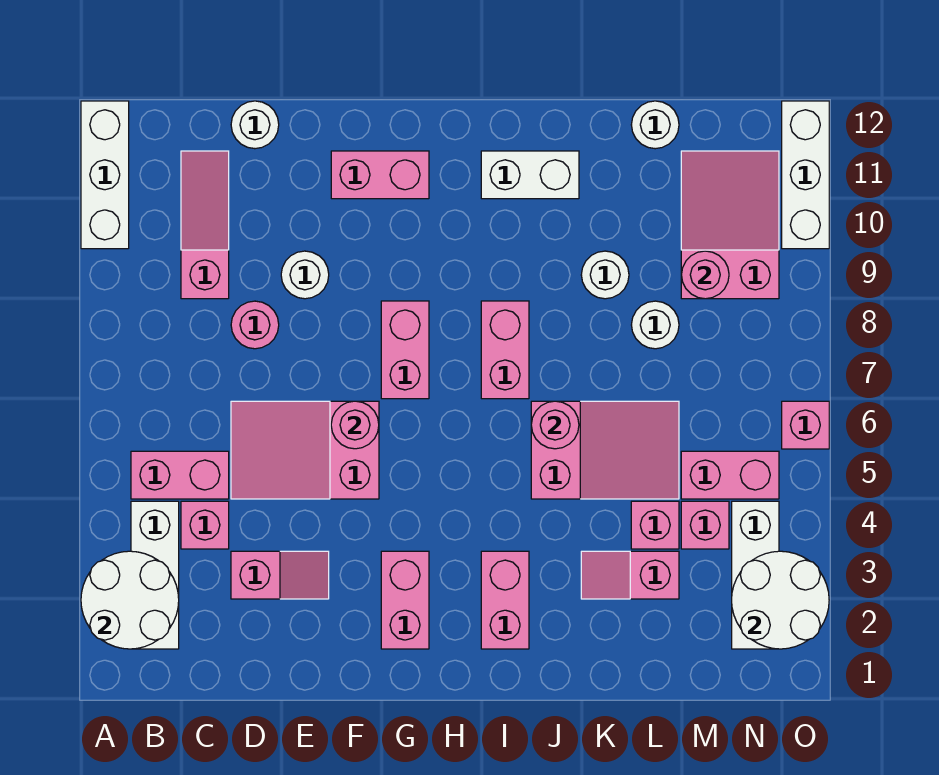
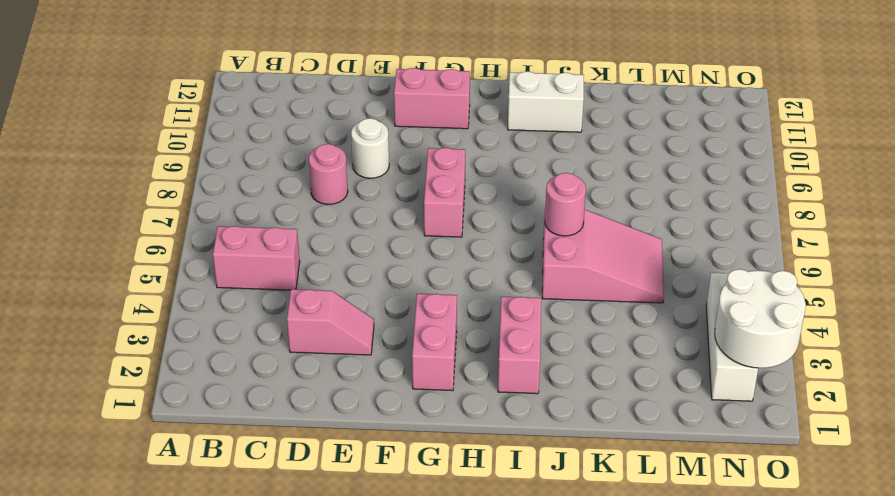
none -> white brick A10:A12 level 1
none -> white brick B2:B4 level 1
none -> pink brick C4 level 1
none -> pink slope C9:C11 level 1 top 9

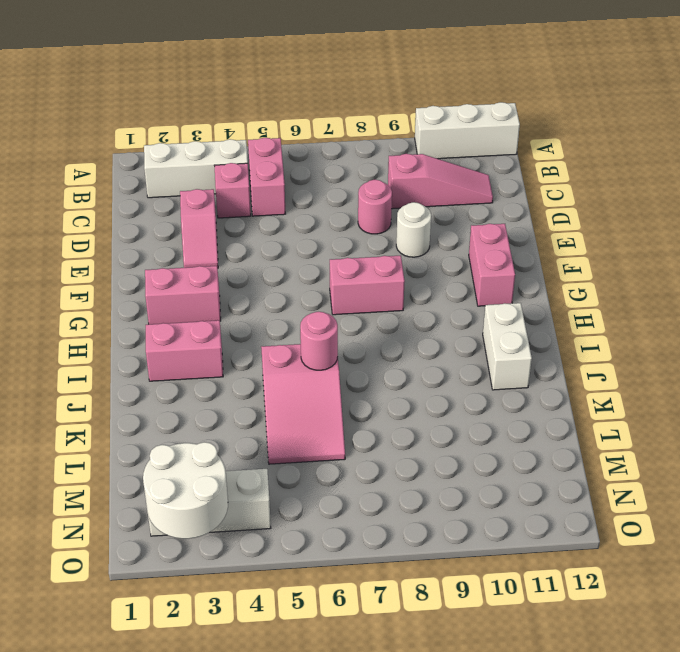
none -> pink slope D5:F6 level 1 top F
none -> white round brick D12 level 1
none -> pink brick I7:I8 level 1
none -> pink slope K3:L3 level 1 top L

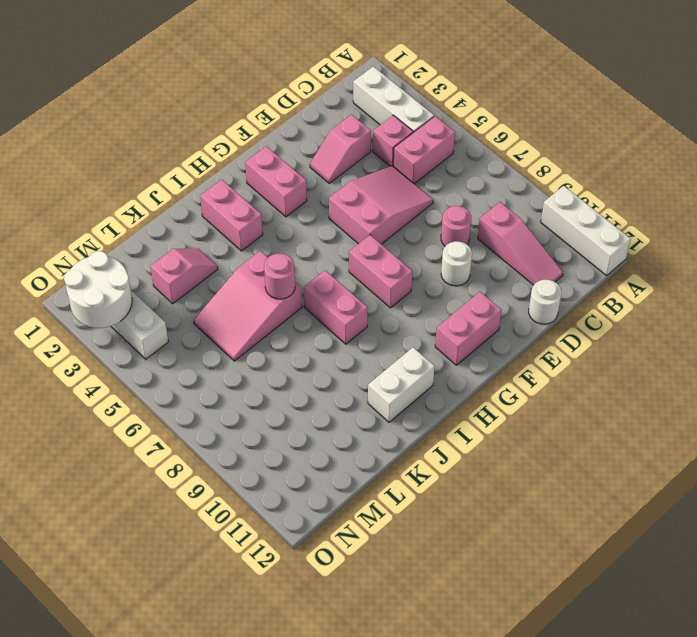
none -> white round brick K9 level 1
none -> pink brick L4 level 1
none -> white round brick L8 level 1
none -> white round brick L12 level 1

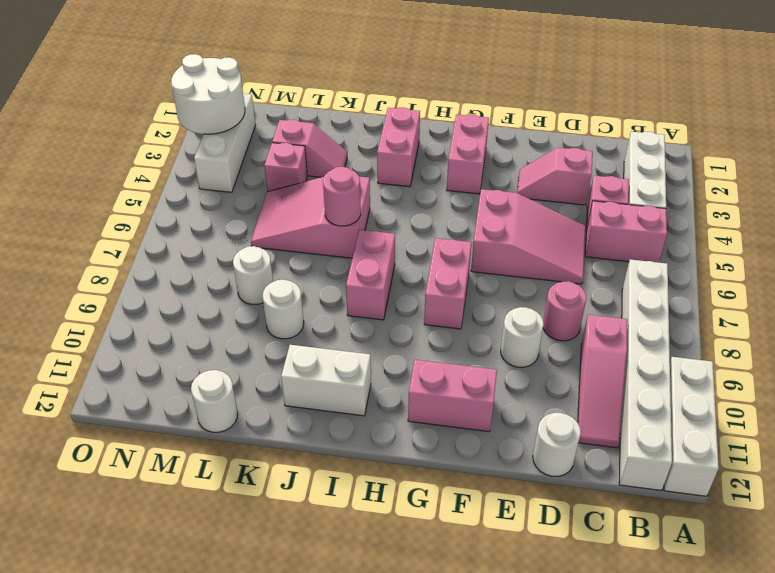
white brick B7:B12 level 1 -> none
none -> pink brick M4 level 1
none -> pink brick M5:N5 level 1
none -> pink slope M9:N11 level 1 top 9
none -> pink brick O6 level 1

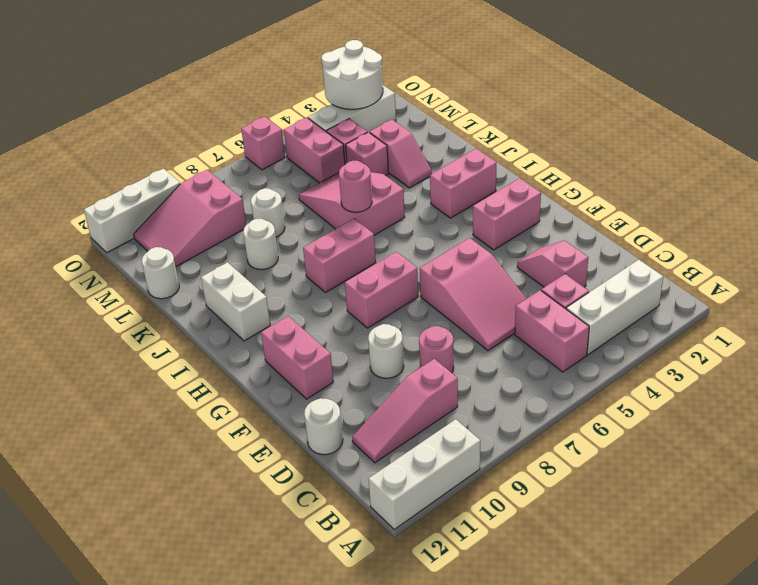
none -> white round brick A2:B3 level 2
none -> pink round brick F6 level 2
none -> pink round brick M9 level 2

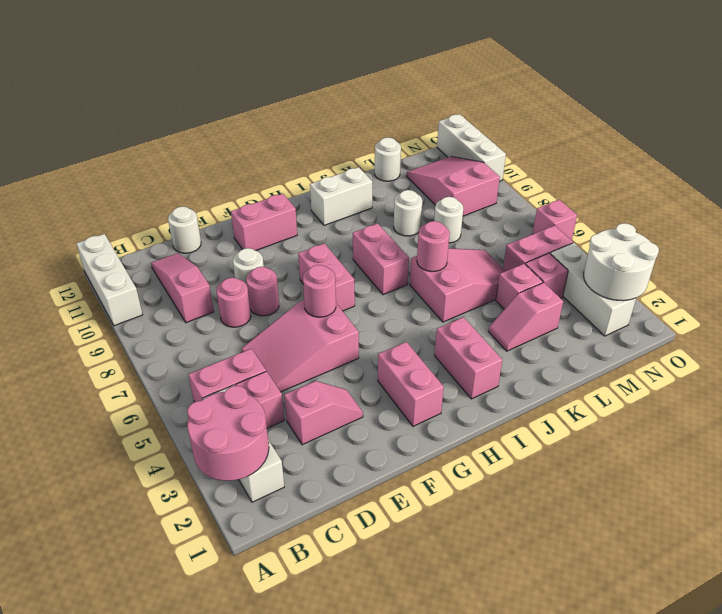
pink round brick A2:B3 level 2 -> white round brick A2:B3 level 2
pink round brick E8 level 1 -> pink round brick M9 level 2

